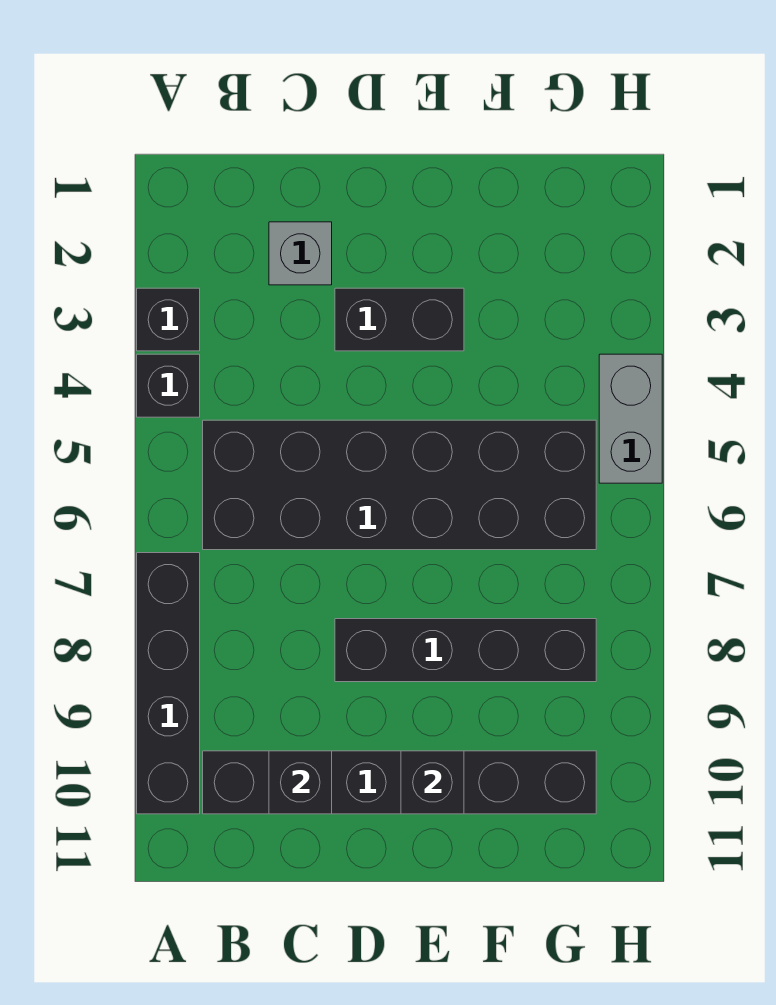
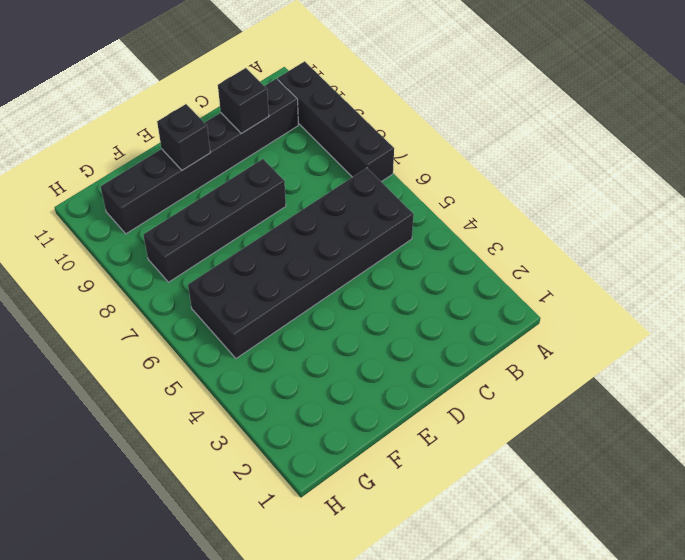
none -> black brick A3 level 1
none -> black brick A4 level 1

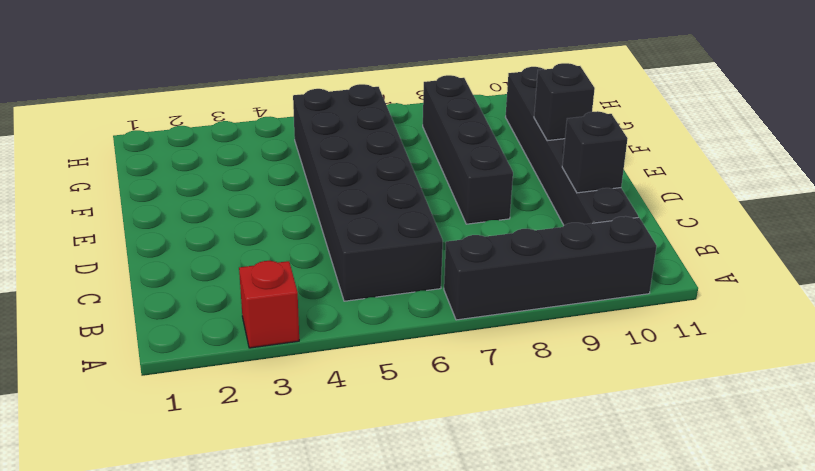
red brick A3 level 1 -> black brick A3 level 1
none -> black brick A4 level 1
none -> grey brick C2 level 1

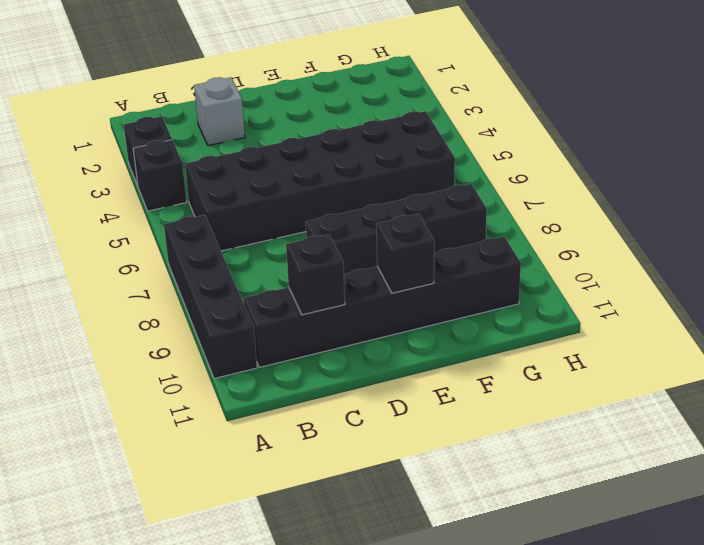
none -> black brick D3:E3 level 1
none -> grey brick H4:H5 level 1

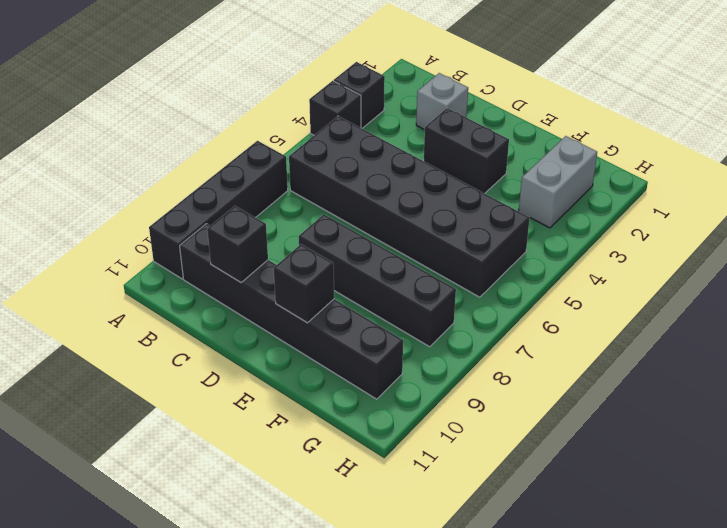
grey brick G2:G3 level 1 -> grey brick H4:H5 level 1

